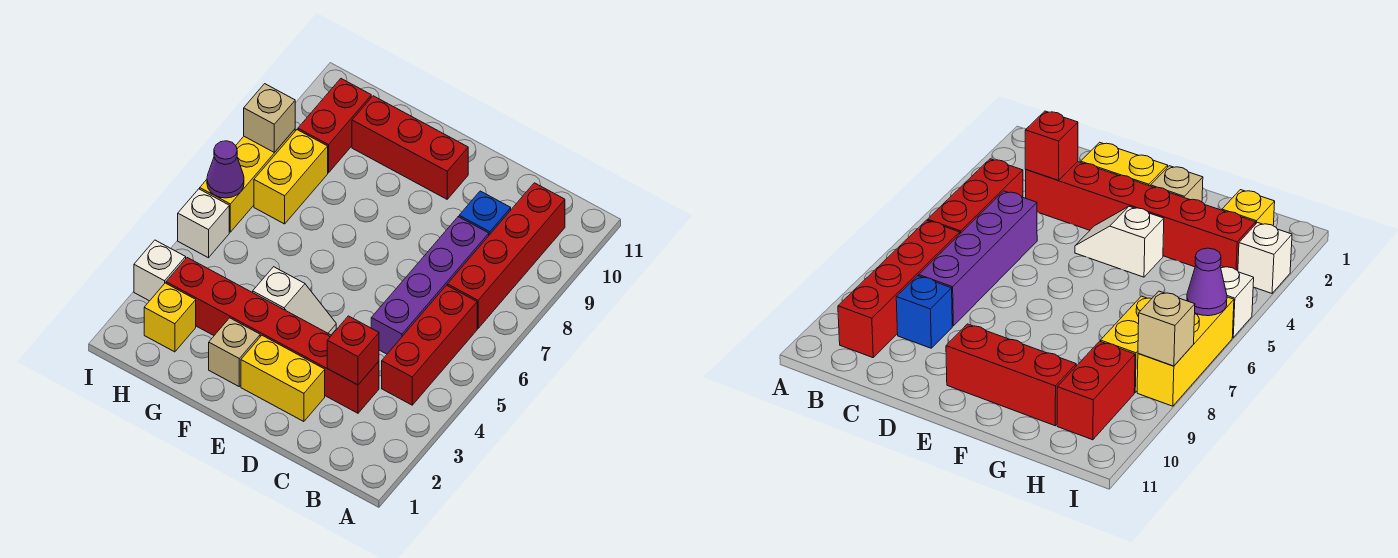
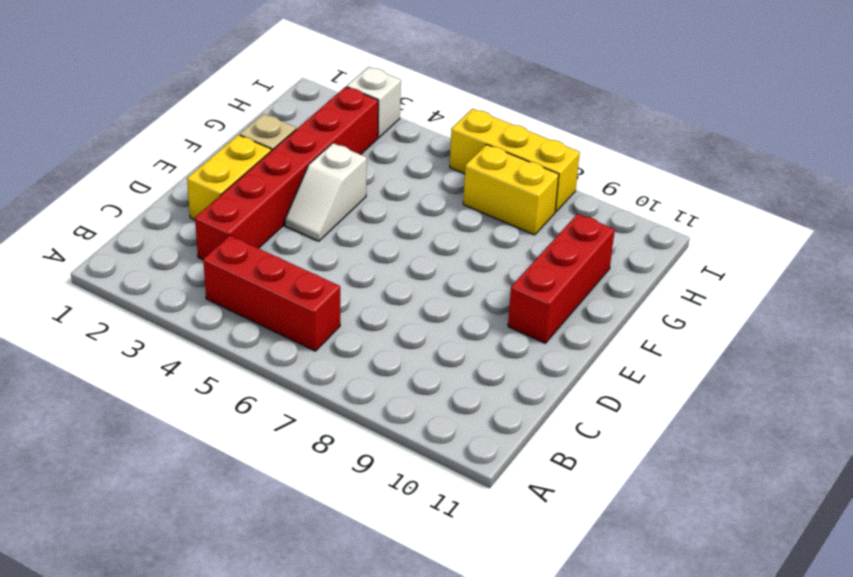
none -> red brick B7:B10 level 1
none -> purple brick C5:C8 level 1
none -> blue brick C9 level 1

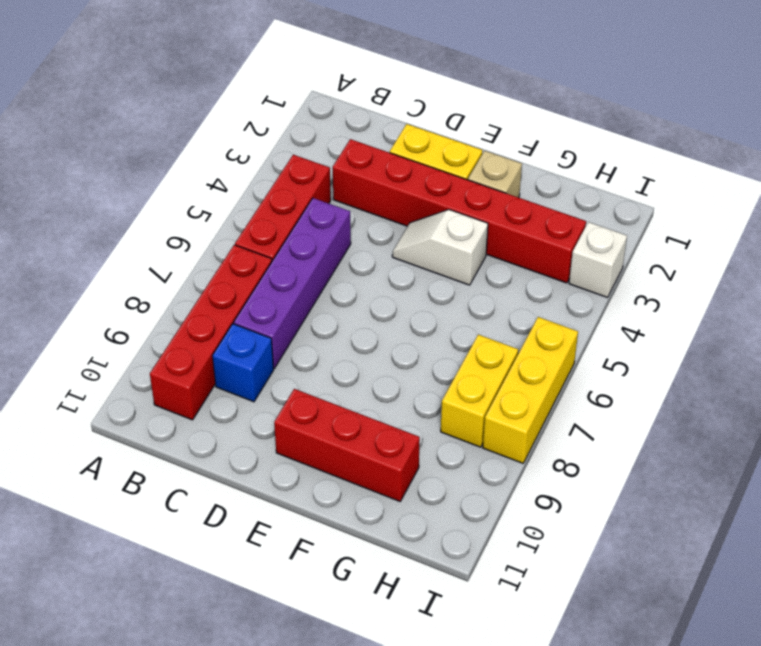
none -> yellow brick H2 level 1
none -> red brick H9:H10 level 1
none -> white brick I5 level 1

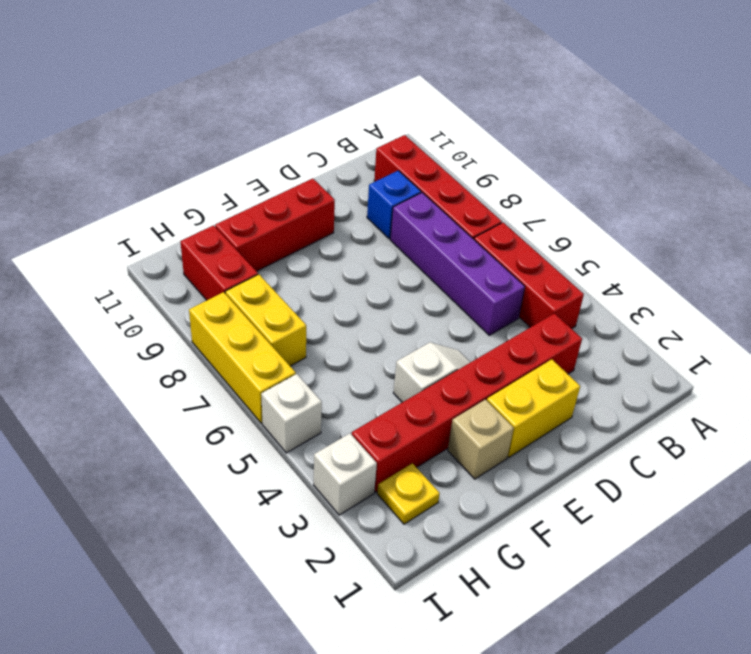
yellow plate H2 level 1 -> yellow brick H2 level 1
none -> red brick C3 level 2
none -> purple cone I6 level 2
none -> tan brick I8 level 2

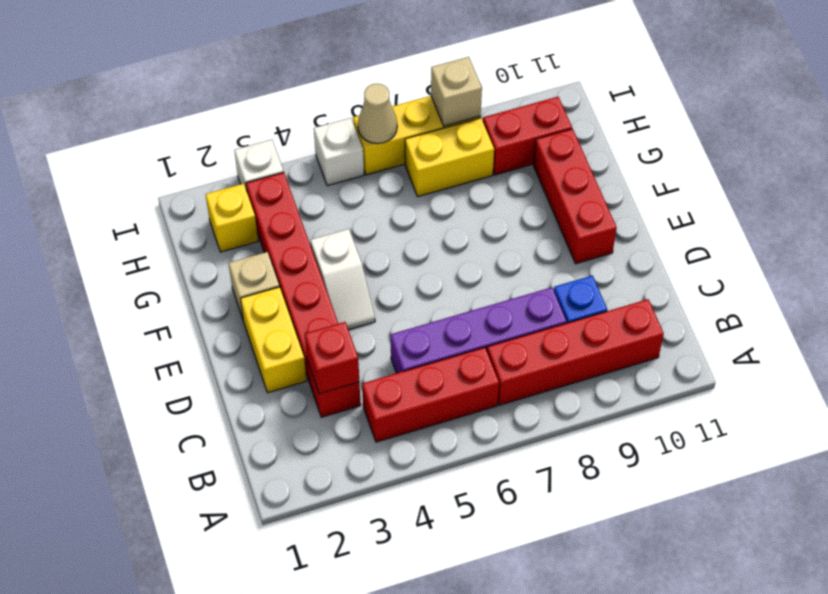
tan cone I6 level 2 -> purple cone I6 level 2

